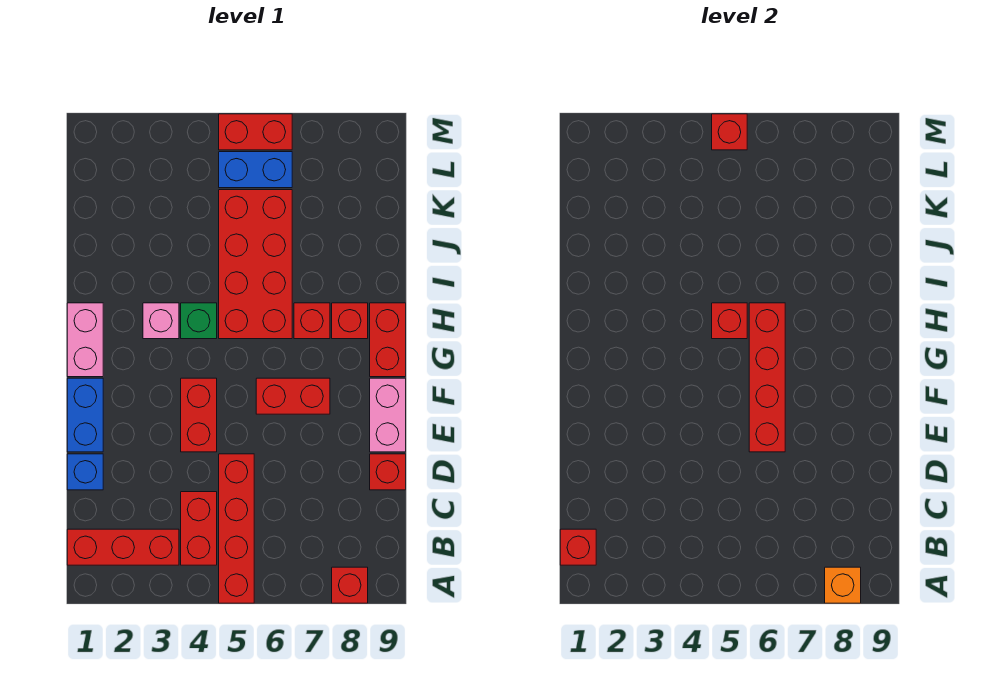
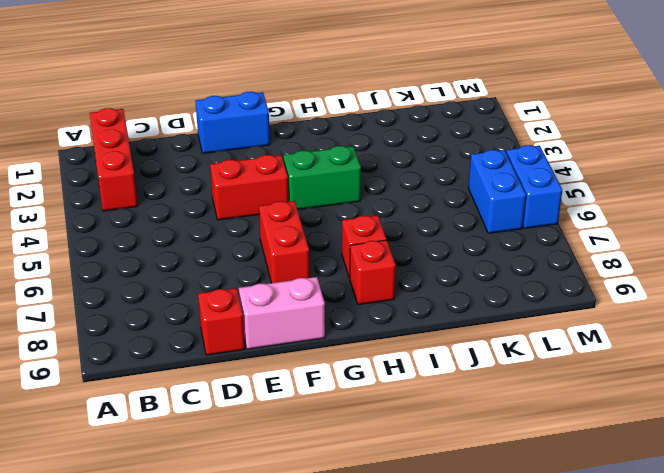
green brick G4:H4 level 1 -> green brick H4 level 1
blue brick M5:M6 level 1 -> red brick M5:M6 level 1
none -> red brick A5:D5 level 1
none -> red brick A8 level 1
none -> red brick B4:C4 level 1

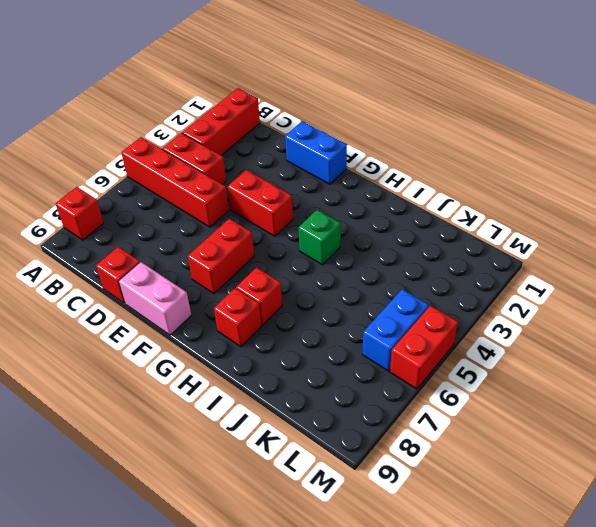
none -> blue brick D1 level 1
none -> pink brick G1:H1 level 1
none -> red brick G9:H9 level 1

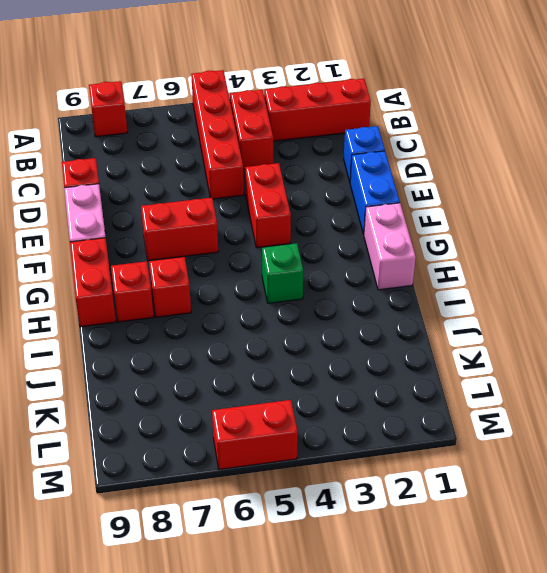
none -> pink brick H3 level 1
none -> red brick H5:K6 level 1
none -> blue brick L5:L6 level 1

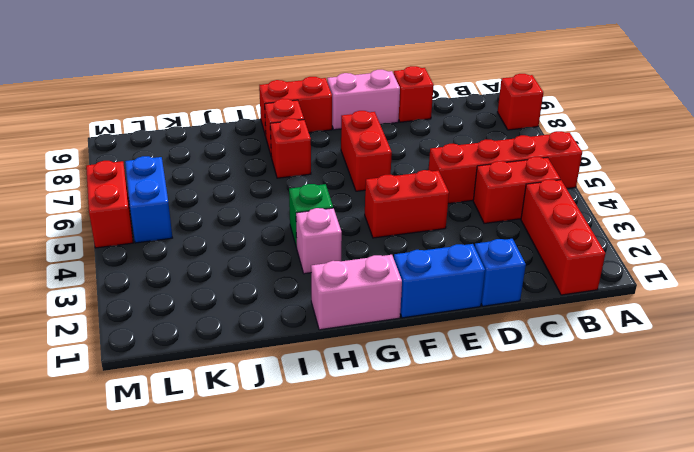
none -> red brick H5:K6 level 1
none -> orange brick A8 level 2
none -> red brick B1 level 2

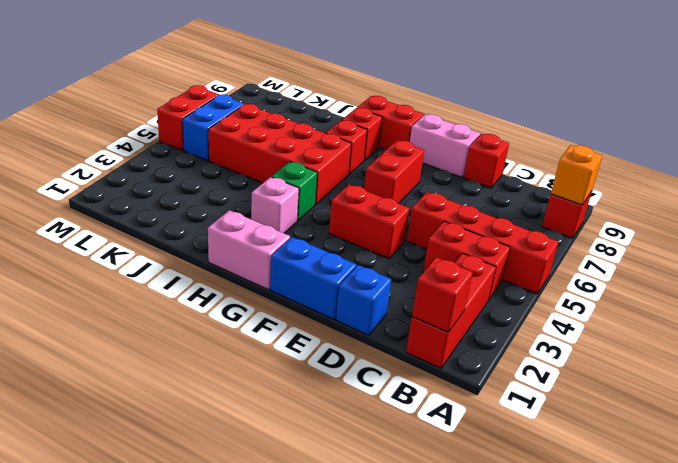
none -> red brick E6:H6 level 2
none -> red brick H5 level 2
none -> red brick M5 level 2

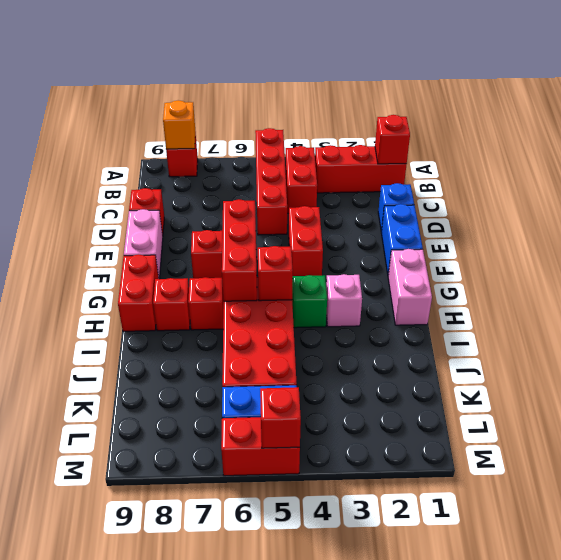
red brick F6:H6 level 2 -> red brick E6:H6 level 2

